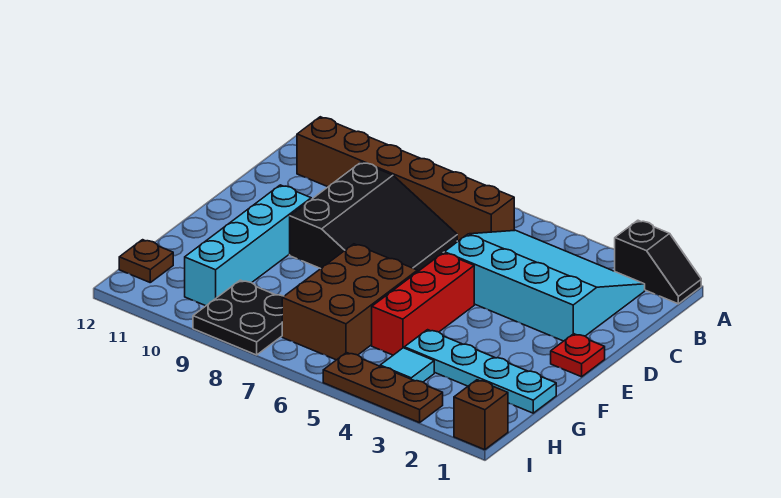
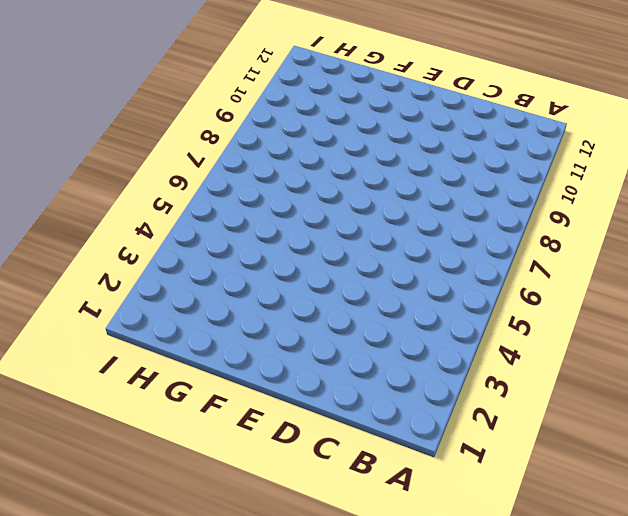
none -> black slope A1:A2 level 1 top 2
none -> cyan slope B2:D5 level 1 top D
none -> brown brick B6:B11 level 1

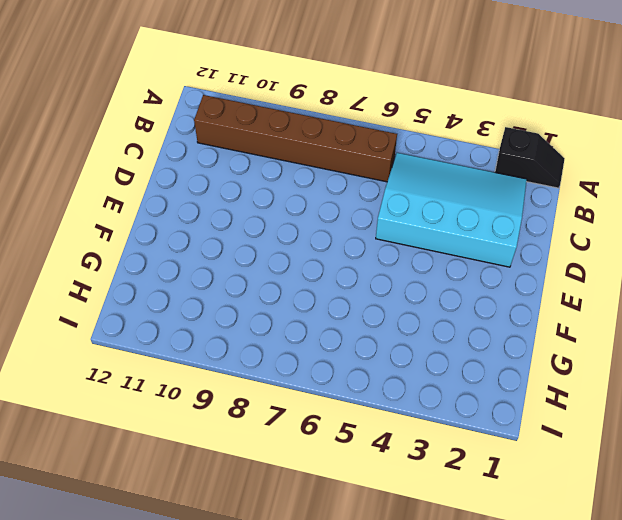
none -> black slope C7:E9 level 1 top 9
none -> red plate E1 level 1
none -> red brick E5:G5 level 1

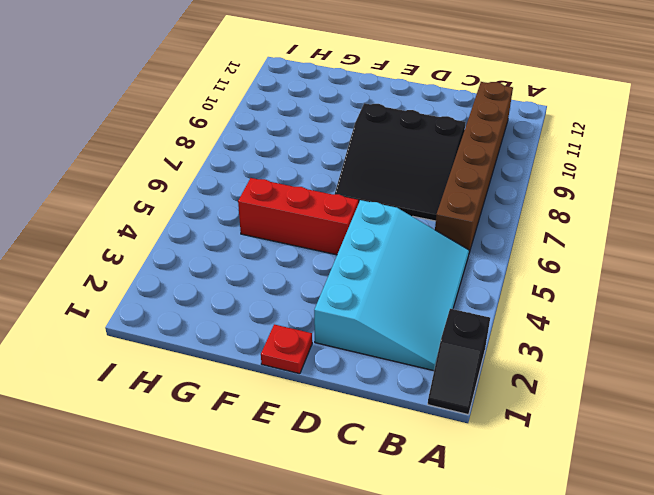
none -> cyan brick E10:H10 level 1
none -> brown brick F6:H7 level 1
none -> cyan plate G1:G4 level 1

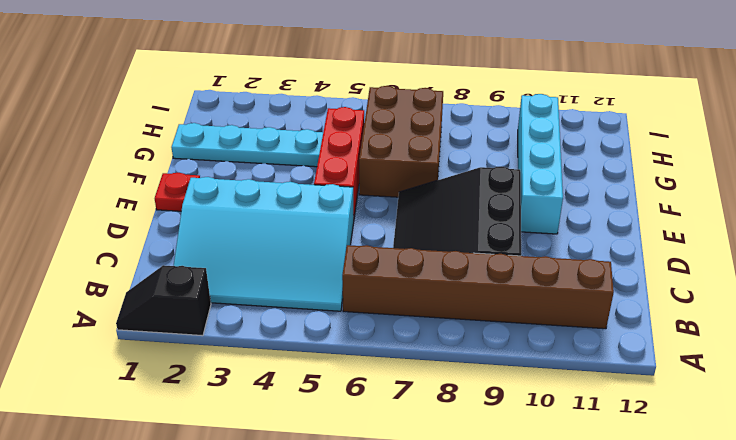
none -> cyan tile H4 level 1
none -> black plate H8:I9 level 1
none -> brown plate H12 level 1

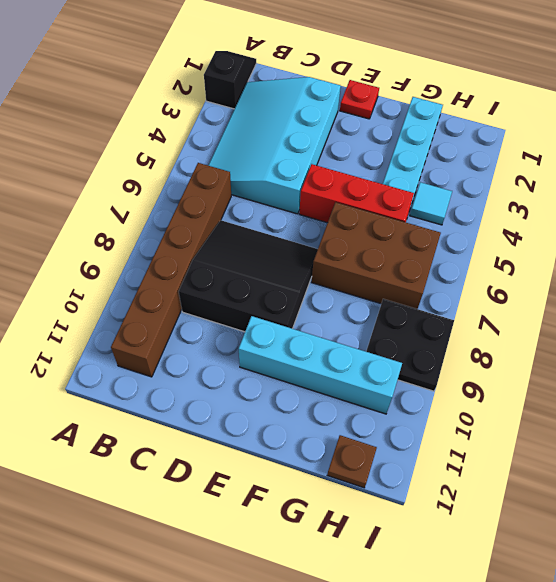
none -> brown brick I1 level 1
none -> brown plate I3:I5 level 1

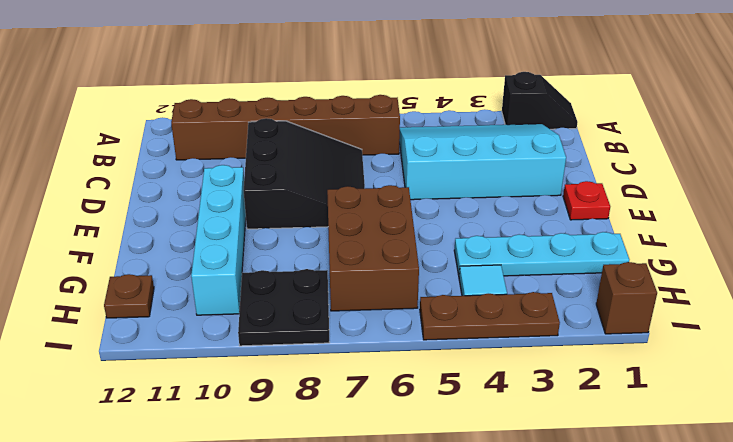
none -> red brick E5:G5 level 1

